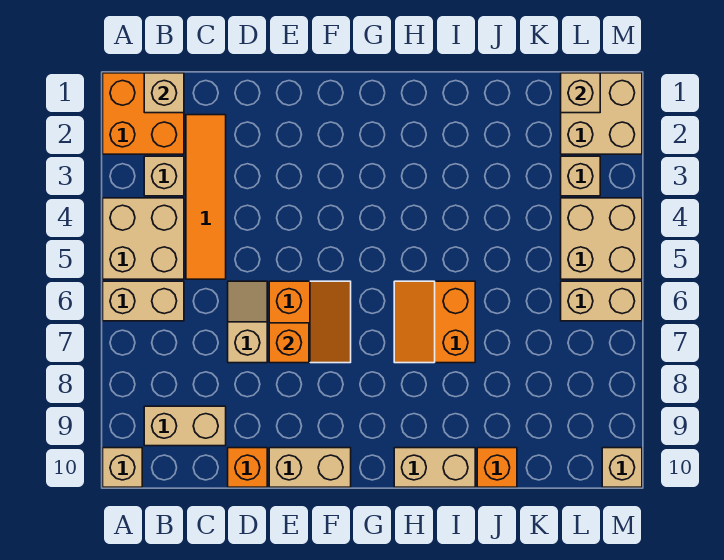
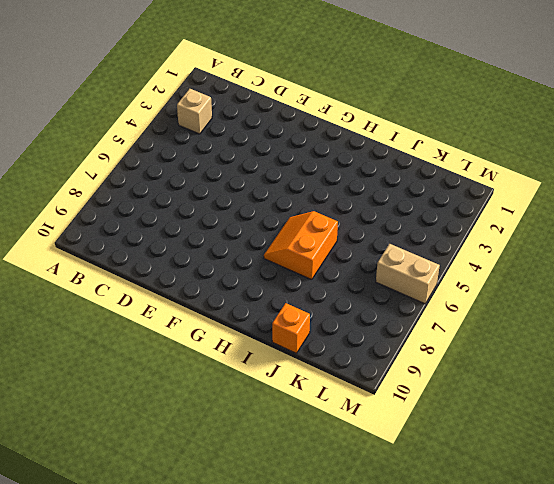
none -> orange brick A1:B2 level 1
none -> tan brick A4:B5 level 1
none -> tan brick A6:B6 level 1

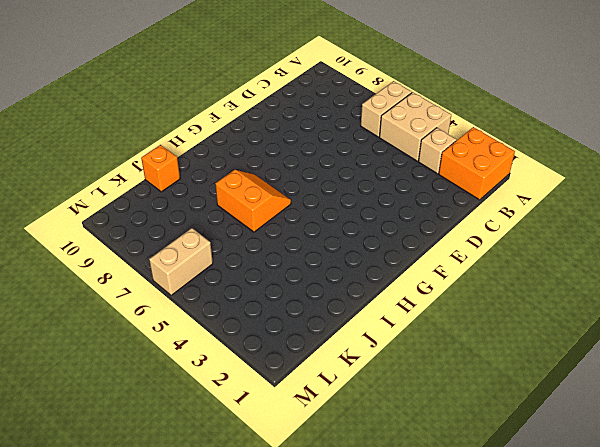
none -> tan brick A10 level 1
none -> tan brick B9:C9 level 1
none -> orange tile C2:C5 level 1

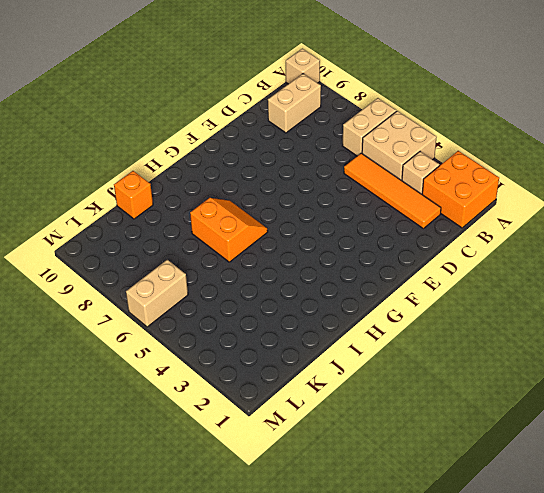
none -> tan slope D6:D7 level 1 top 7
none -> orange brick D10 level 1
none -> orange slope E6:F7 level 1 top E

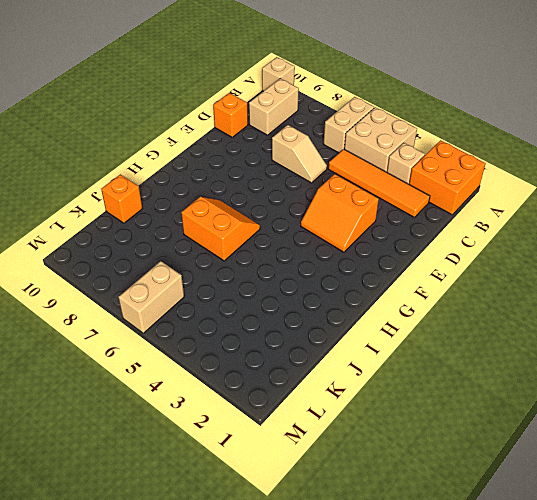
orange slope E3:F4 level 1 top E -> orange slope E6:F7 level 1 top E
none -> tan brick E10:F10 level 1
none -> tan brick H10:I10 level 1
none -> tan brick L1:M2 level 1

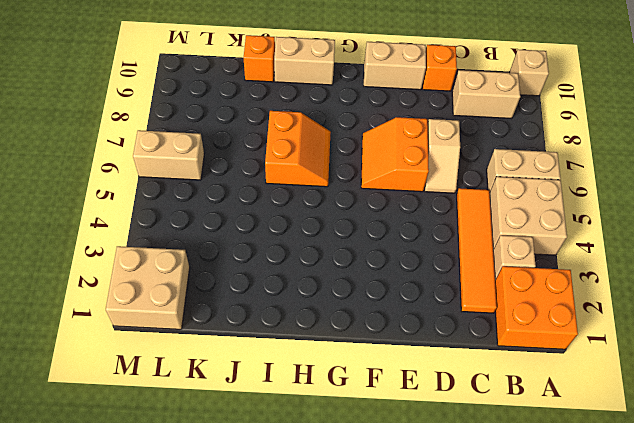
none -> tan brick L3 level 1
none -> tan brick L4:M5 level 1
none -> tan brick M10 level 1

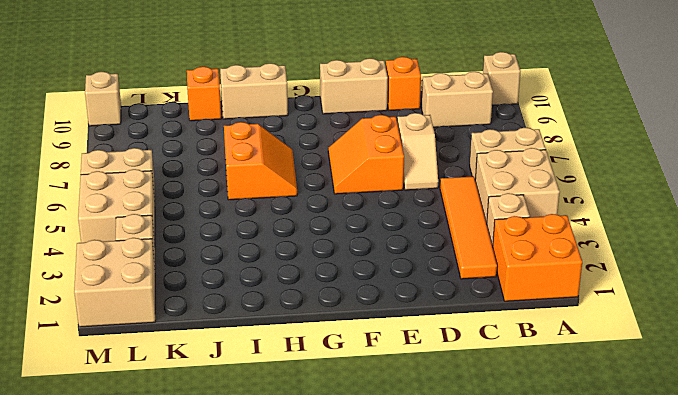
none -> tan brick B1 level 2
none -> orange brick E7 level 2
none -> tan brick L1 level 2

